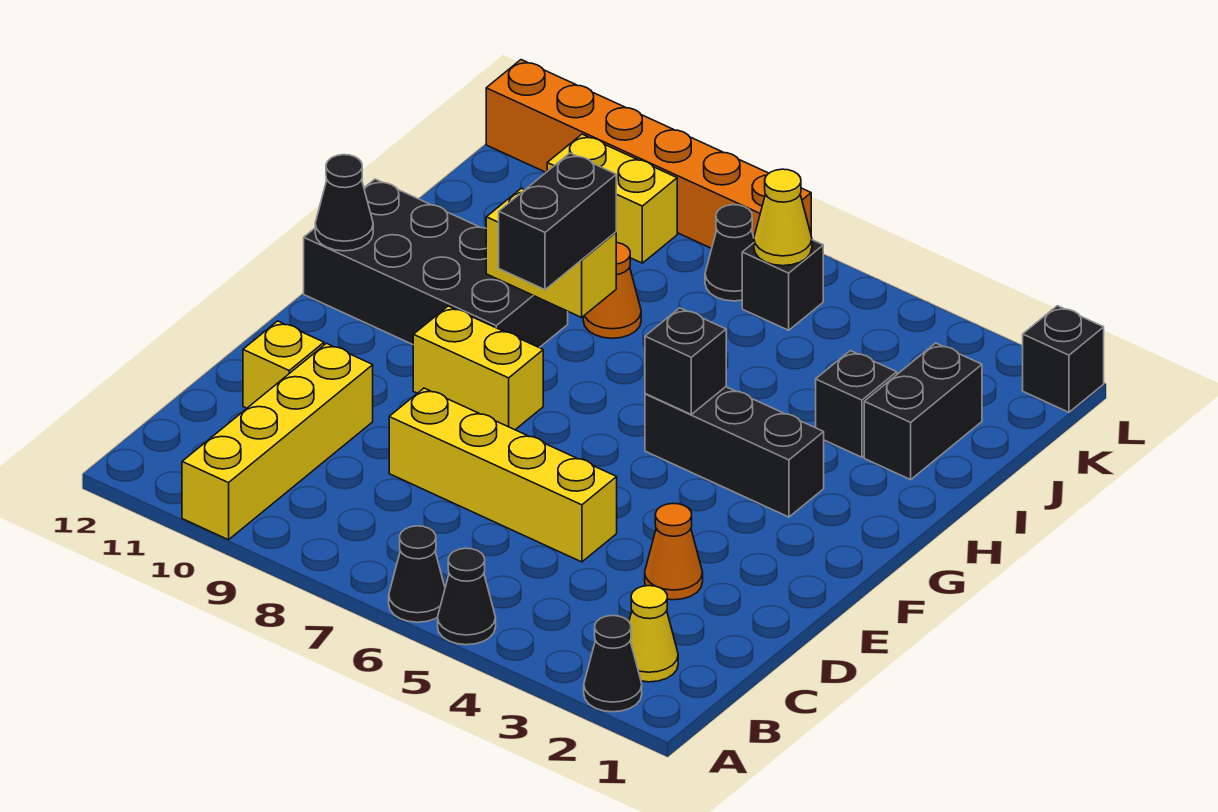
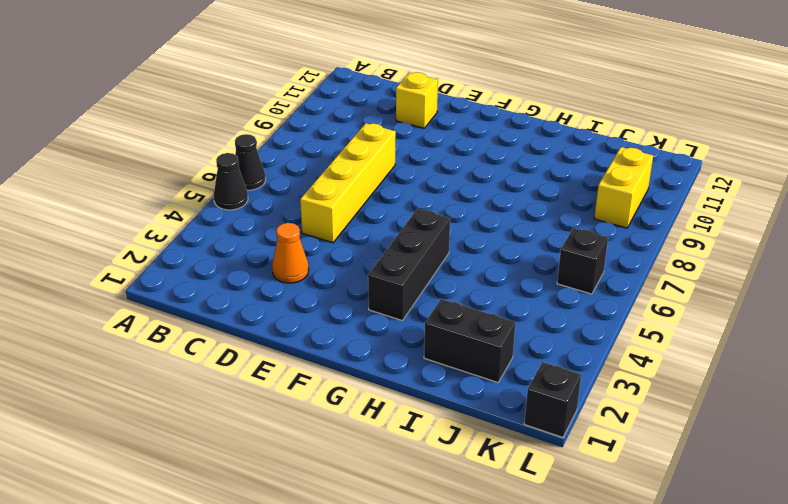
none -> black cone A2 level 1
none -> yellow brick A10:D10 level 1
none -> yellow cone B2 level 1

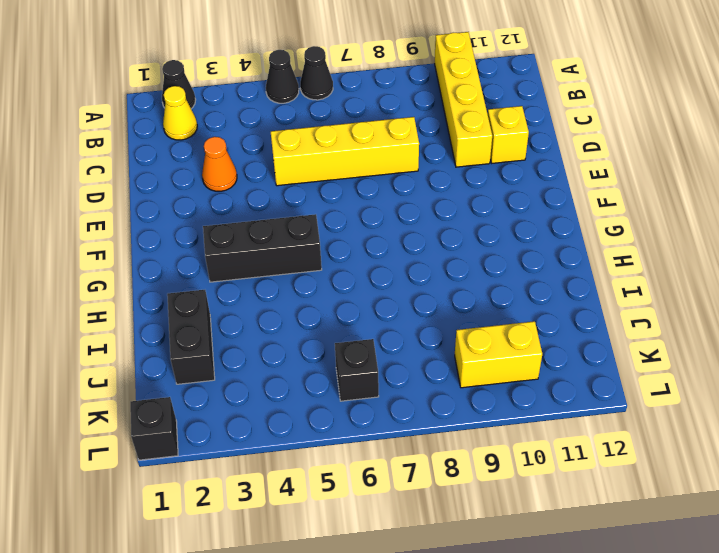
none -> yellow brick F8:F9 level 1
none -> black brick G9:H12 level 1
none -> black brick I3 level 1

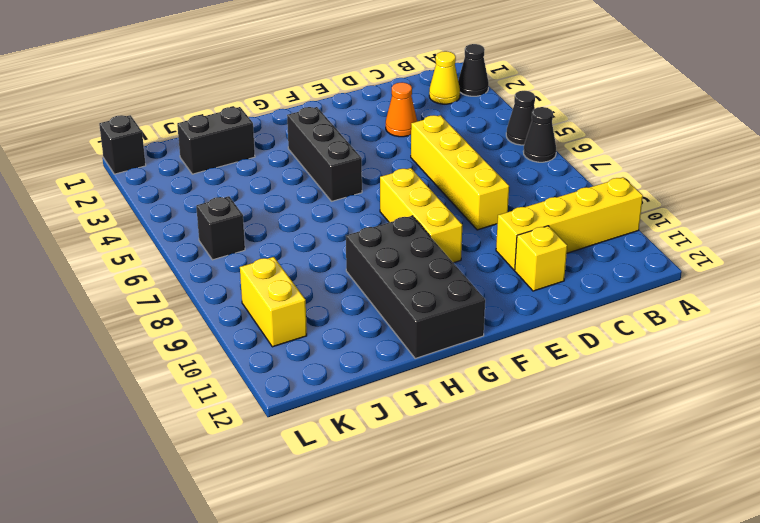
yellow brick F7:F9 level 1 -> yellow brick F8:F9 level 1
none -> black brick I3 level 1
none -> orange cone I8 level 1
none -> black cone K7 level 1

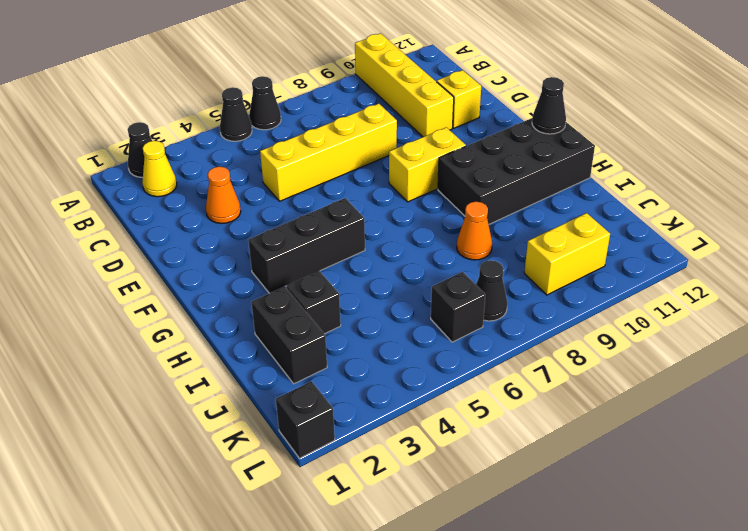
none -> orange brick L7:L12 level 1
none -> black brick G5 level 2
none -> yellow brick H8:H9 level 2

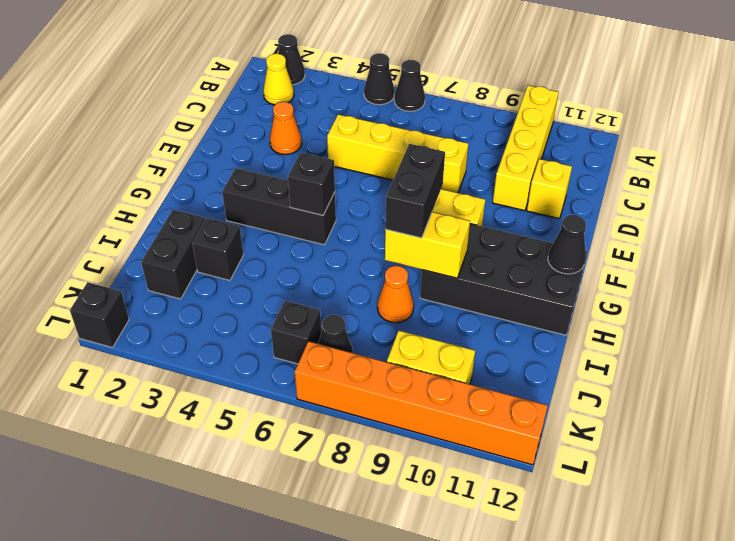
none -> yellow cone K6 level 2

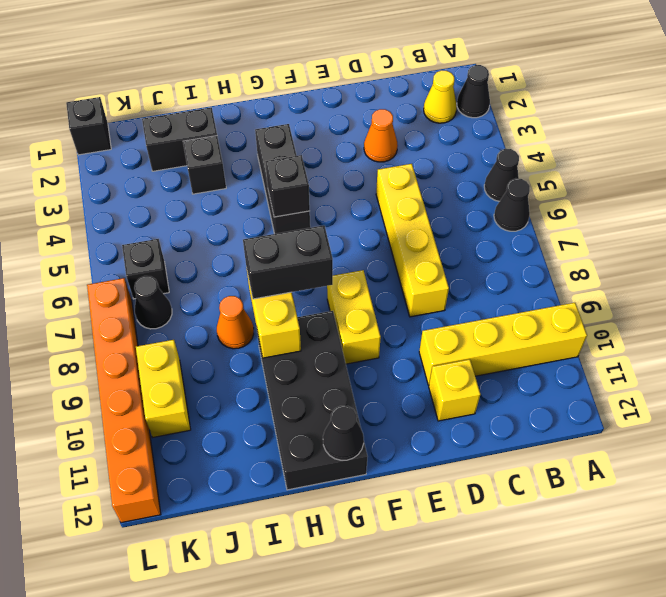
none -> yellow cone K6 level 2

